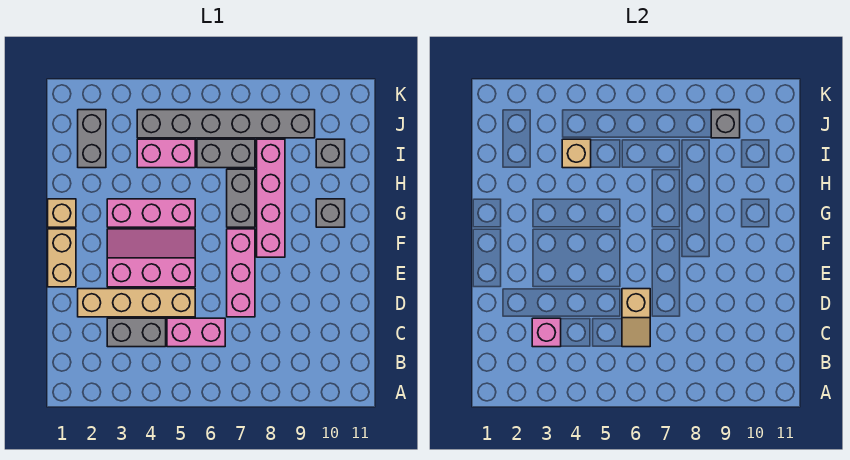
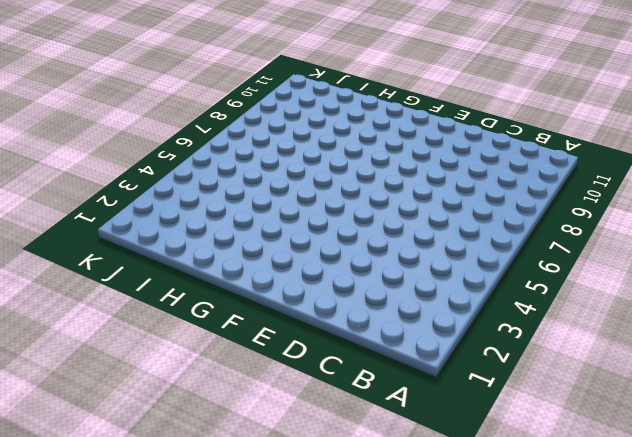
none -> grey brick C3:C4 level 1
none -> pink brick C5:C6 level 1
none -> tan brick D2:D5 level 1

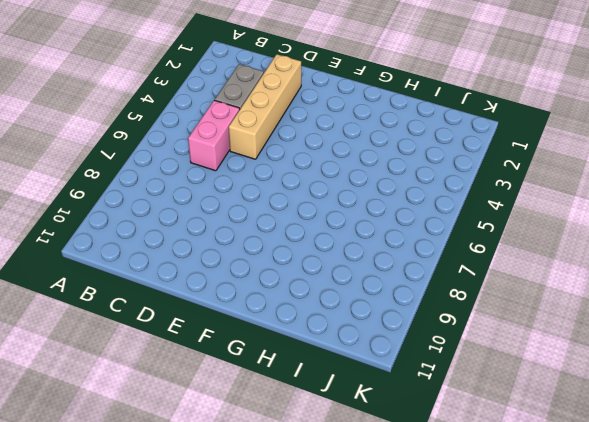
none -> pink brick D7:F7 level 1
none -> tan brick E1:F1 level 1
none -> pink slope E3:F5 level 1 top E

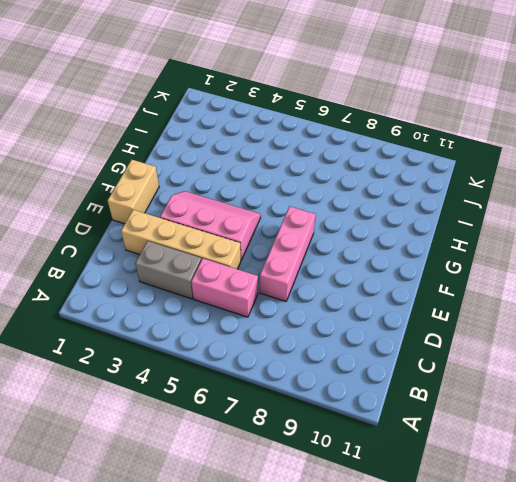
none -> pink brick F8:I8 level 1
none -> tan brick G1 level 1
none -> pink brick G3:G5 level 1

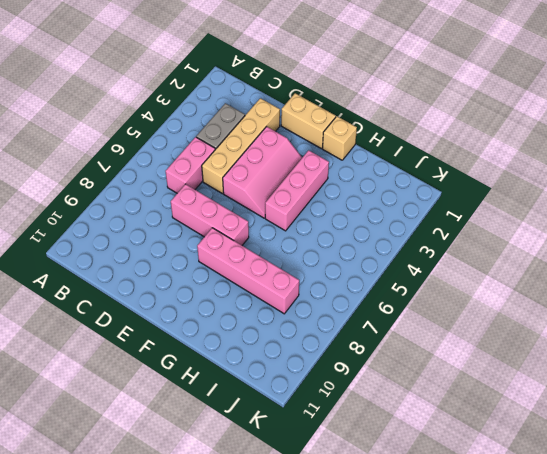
none -> grey brick G7:H7 level 1
none -> grey brick G10 level 1
none -> grey brick I2:J2 level 1

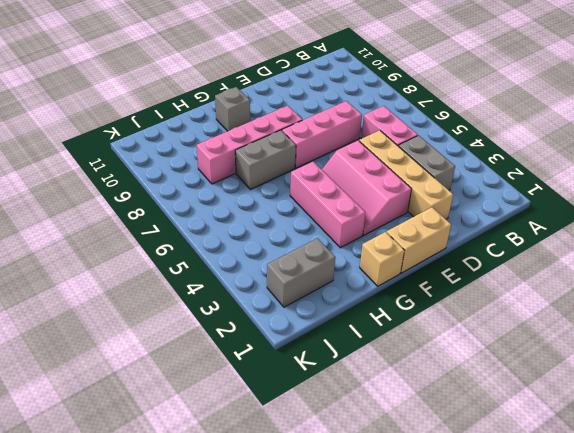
none -> pink brick I4:I5 level 1
none -> grey brick I6:I7 level 1
none -> grey brick I10 level 1

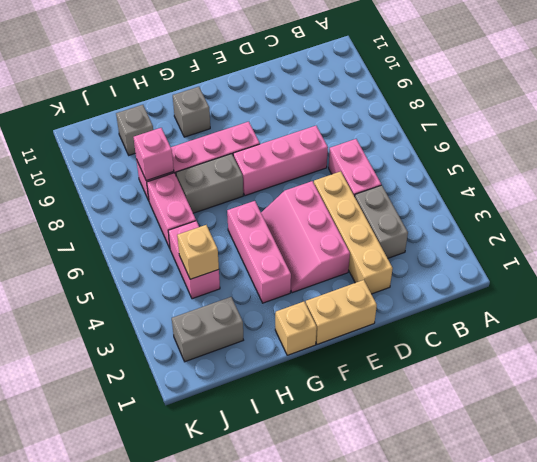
pink brick I6:I7 level 1 -> grey brick I6:I7 level 1
pink brick I8 level 2 -> pink brick C3 level 2
none -> grey brick J4:J9 level 1
none -> tan slope C6:D6 level 2 top D
none -> grey brick J9 level 2

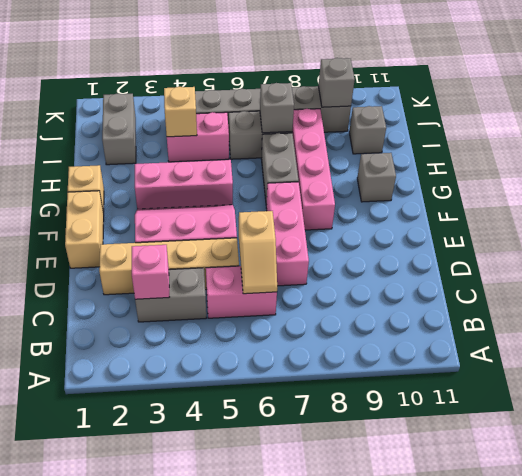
grey brick I7 level 2 -> none

